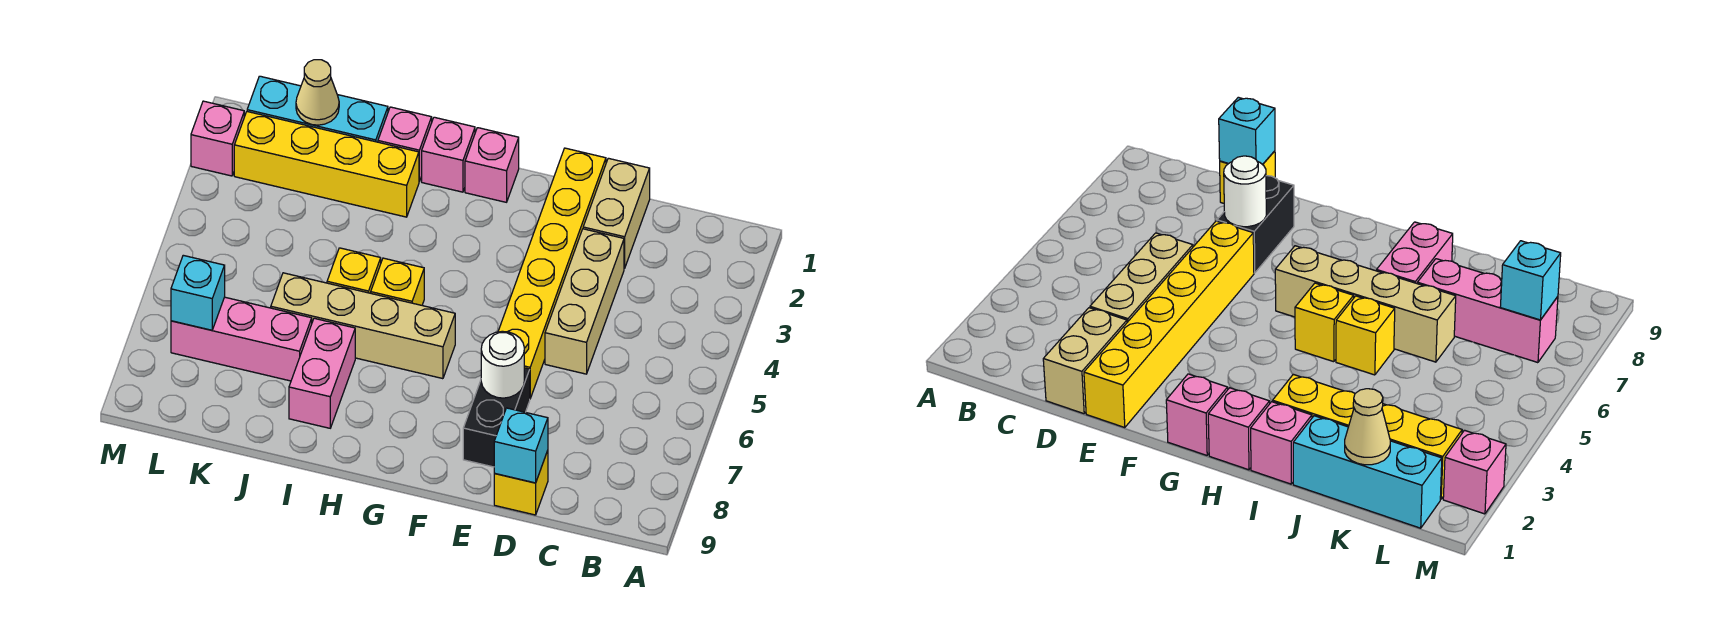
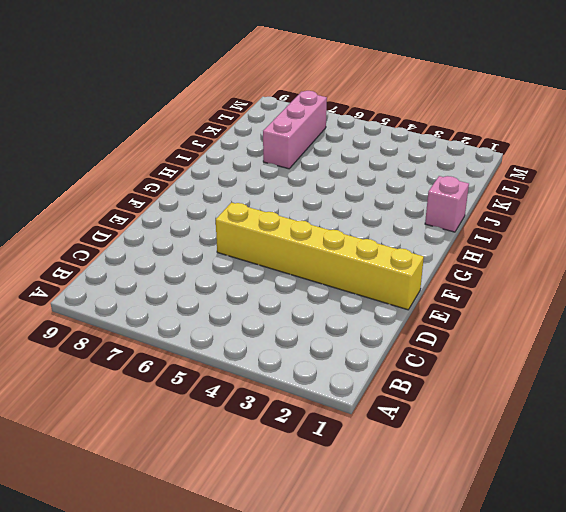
none -> tan brick D1:D2 level 1
none -> tan brick D3:D5 level 1
none -> yellow brick D9 level 1

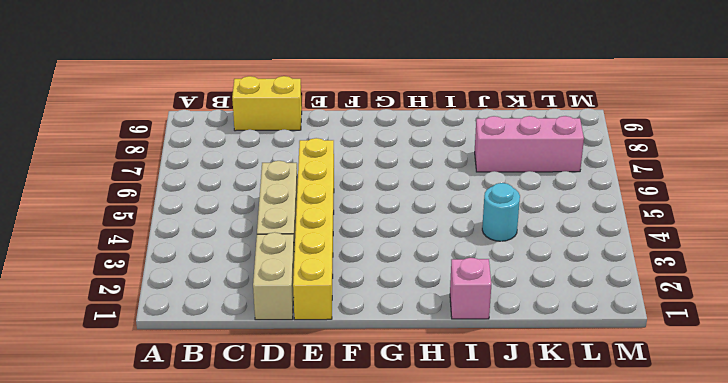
yellow brick C9:D9 level 1 -> yellow brick D9 level 1
cyan round brick J4 level 1 -> none
none -> black brick E7:E8 level 1
none -> pink brick G1 level 1
none -> tan brick G6:J6 level 1

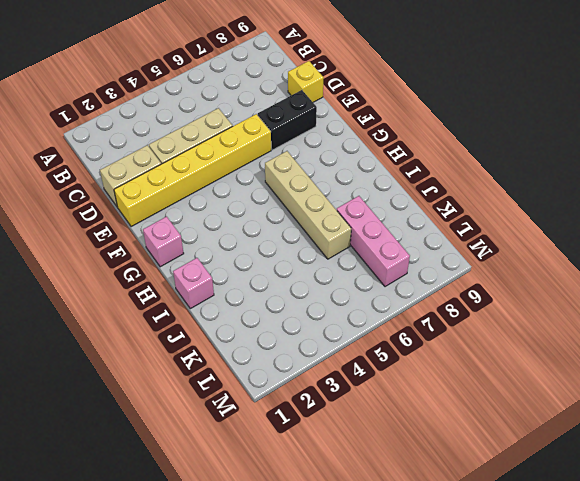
none -> pink brick H1 level 1
none -> yellow brick H5 level 1
none -> yellow brick I2:L2 level 1

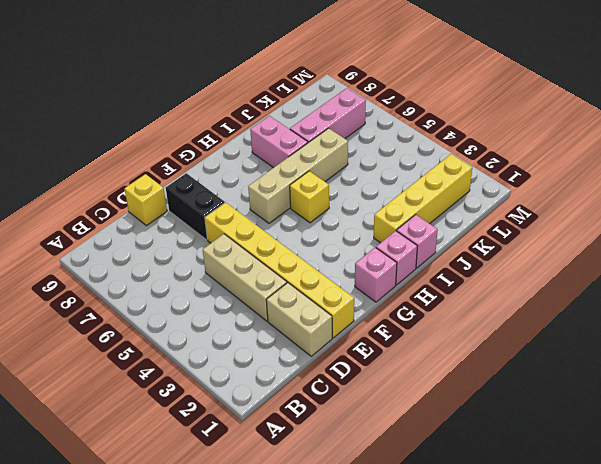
none -> yellow brick I5 level 1
none -> cyan brick J1:L1 level 1
none -> pink brick M2 level 1

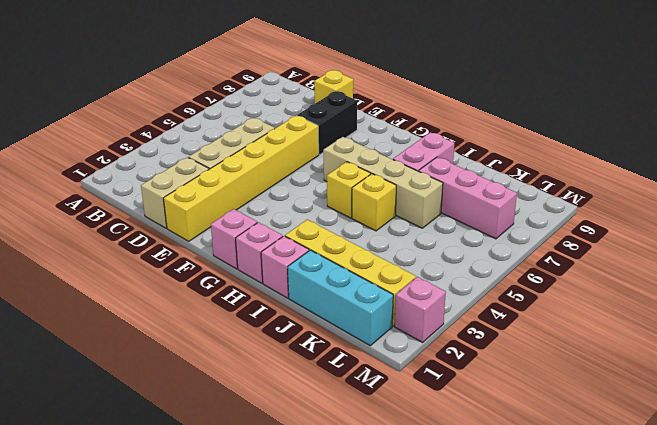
none -> cyan brick D9 level 2
none -> white round brick E7 level 2
none -> tan cone K1 level 2

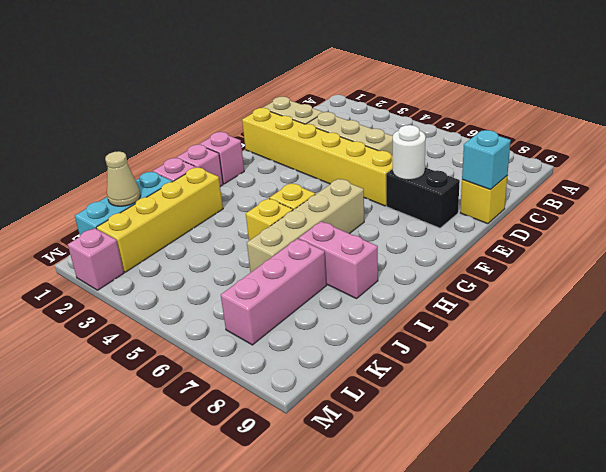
none -> cyan brick L7 level 2

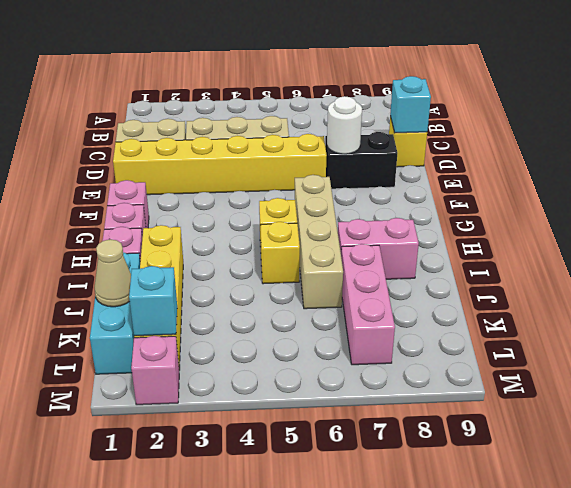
cyan brick L2 level 2 -> cyan brick L7 level 2

